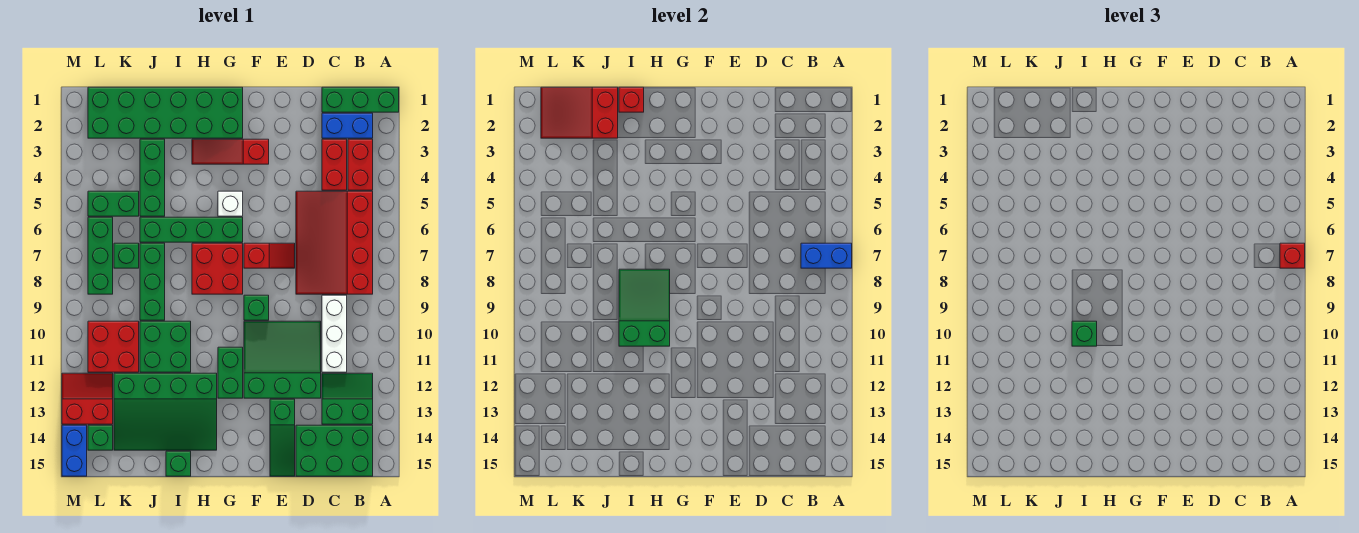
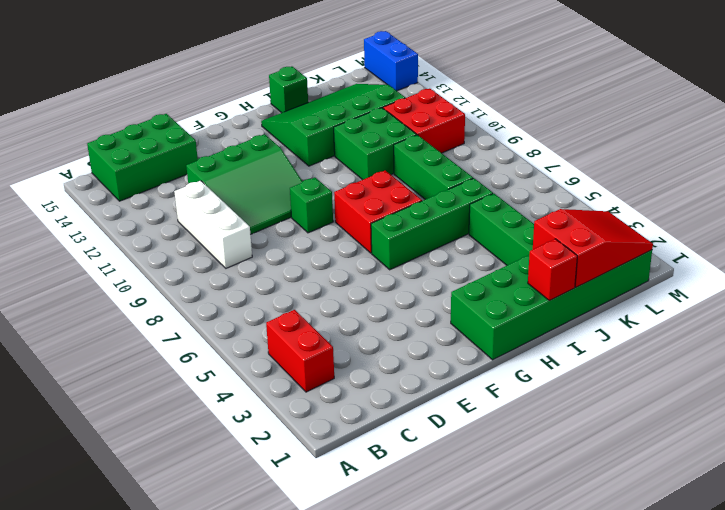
none -> green brick A1:C1 level 1
none -> blue brick B2:C2 level 1
none -> red slope B5:D8 level 1 top B
none -> green slope B12:C13 level 1 top 13

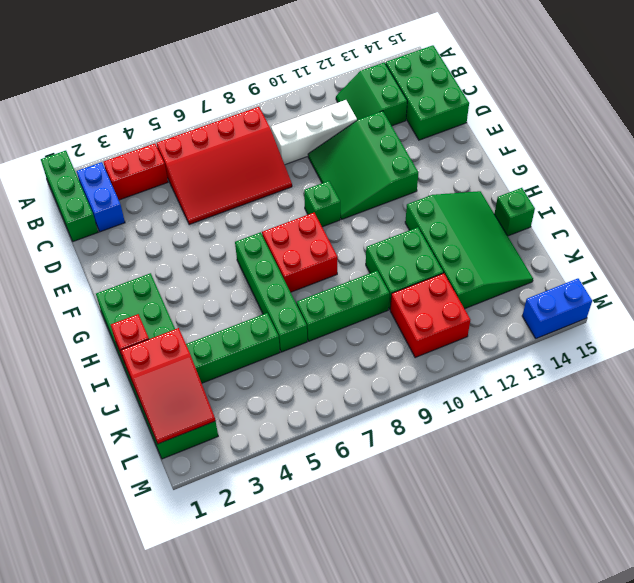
none -> red brick C3:C4 level 1
none -> red slope E7:F7 level 1 top F
none -> green slope E13:E15 level 1 top 13
none -> red slope F3:H3 level 1 top F

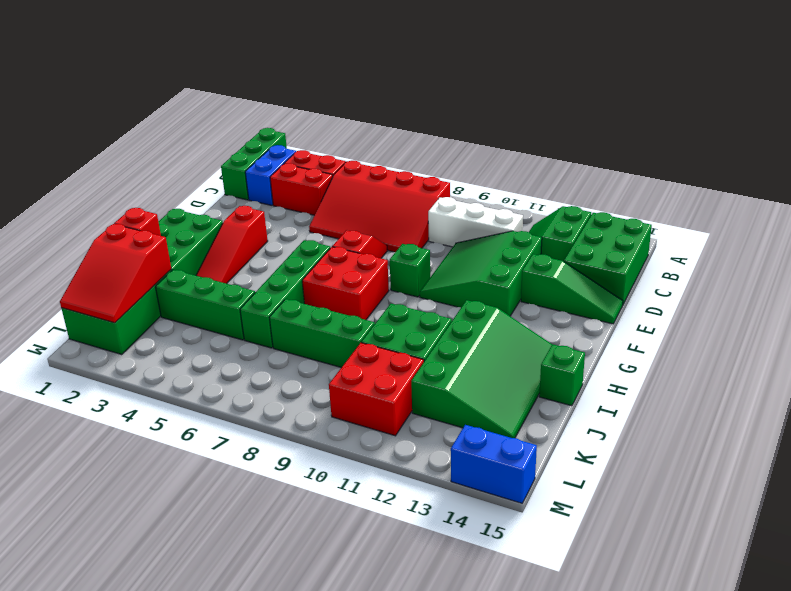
none -> white brick G5 level 1
none -> green brick G11:G12 level 1
none -> green brick K5:L5 level 1
none -> green brick K7 level 1

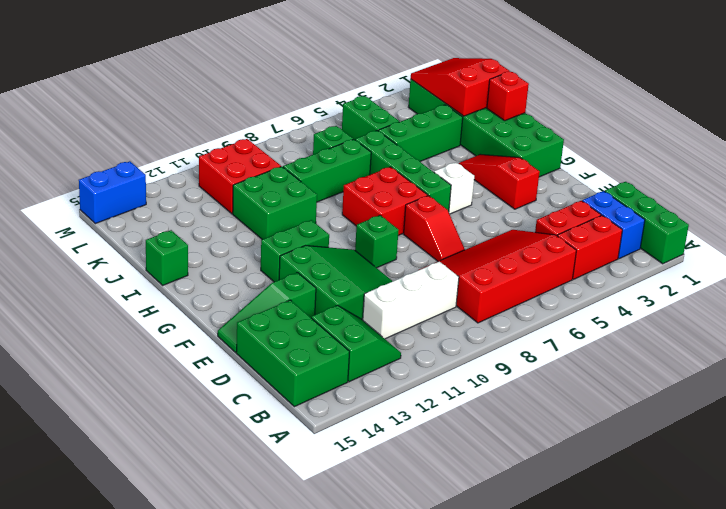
none -> green slope H12:K14 level 1 top 12
none -> green brick L6:L8 level 1
none -> red slope L12:M13 level 1 top 13
none -> green brick L14 level 1

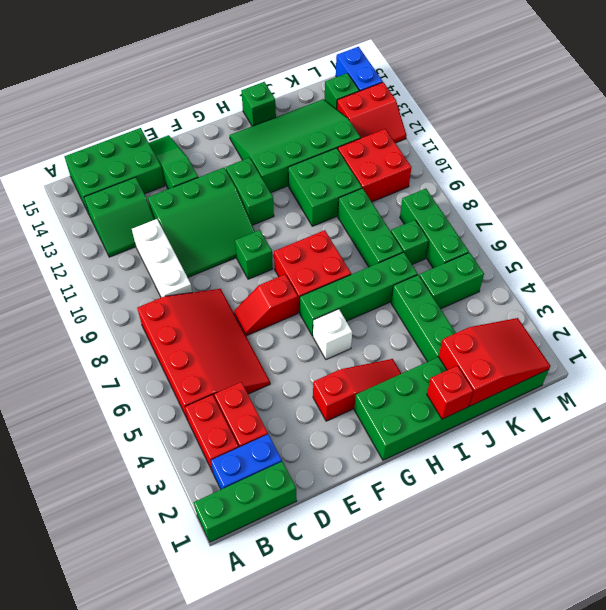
none -> blue brick A7:B7 level 2
none -> green slope H8:I10 level 2 top 10
none -> red brick A7 level 3
none -> green brick I10 level 3

